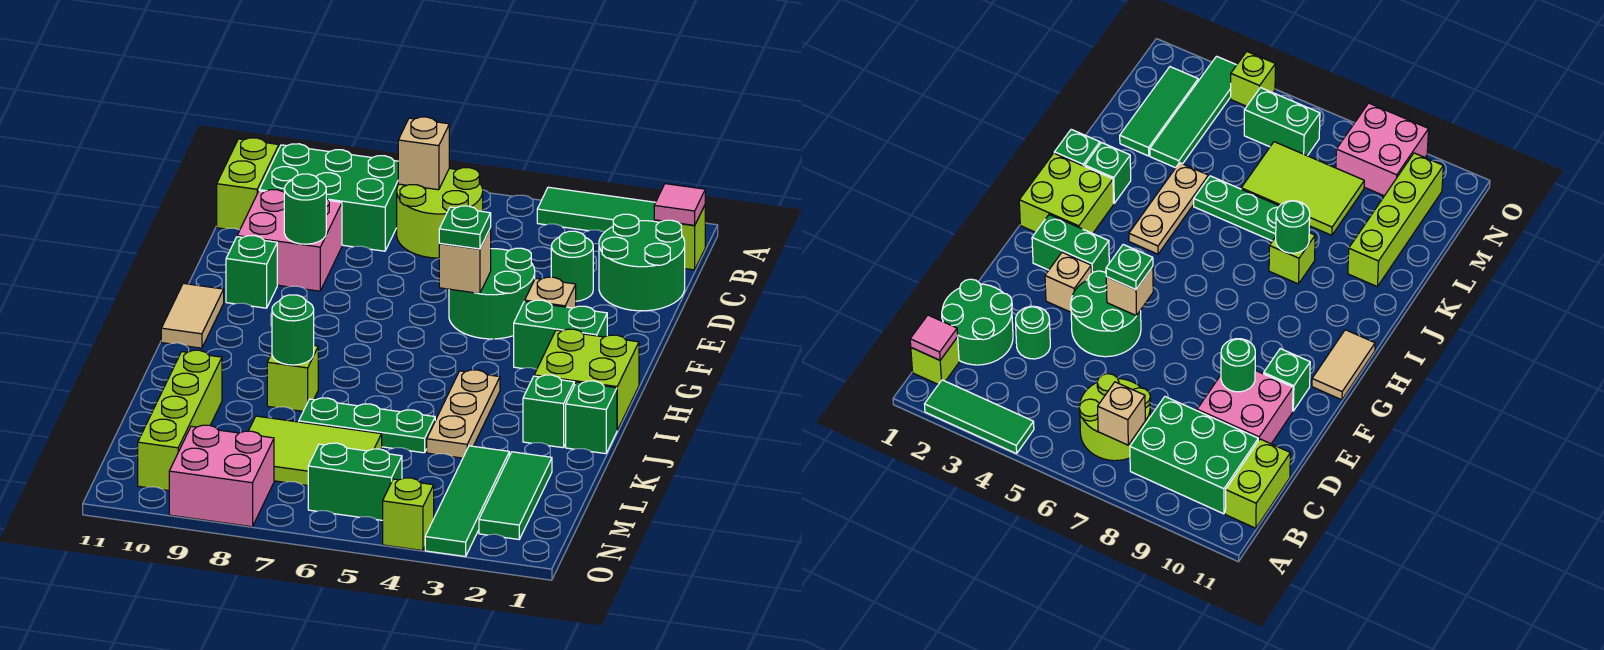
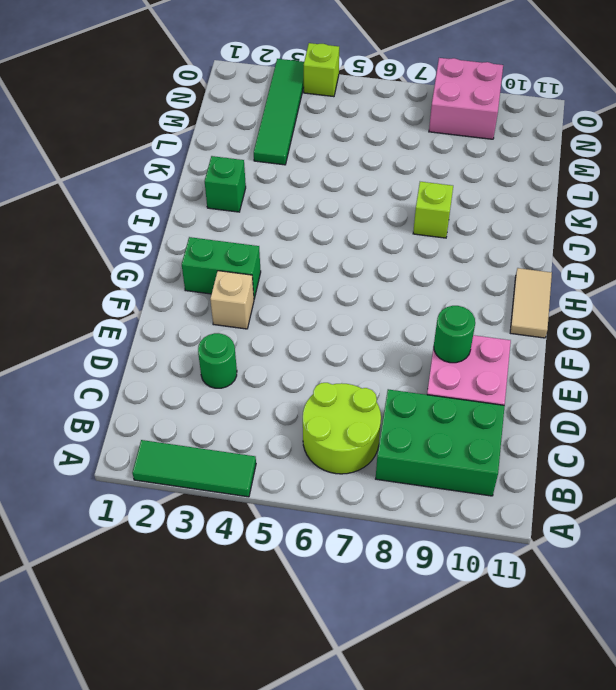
none -> lime brick B1 level 1
none -> lime brick B11:C11 level 1
none -> green round brick C1:D2 level 1
none -> green round brick E4:F5 level 1

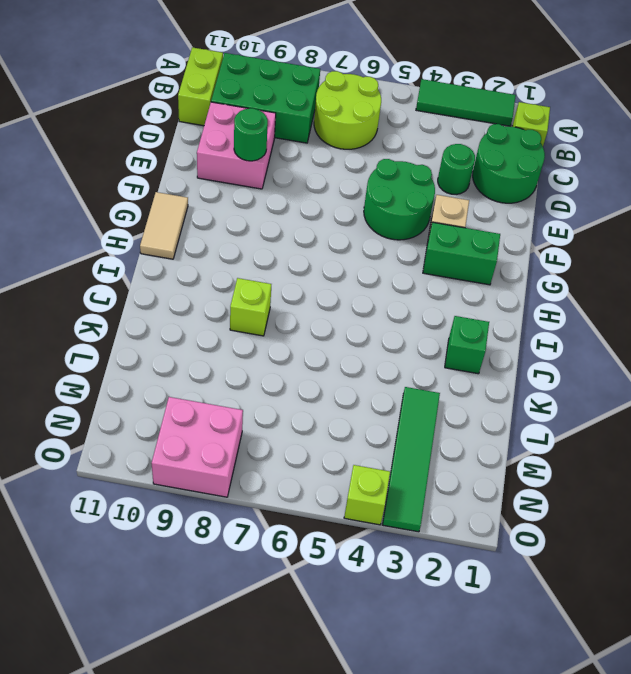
none -> green brick F10 level 1
none -> lime brick H1:I2 level 1
none -> tan plate I4:K4 level 1
none -> green brick J1 level 1

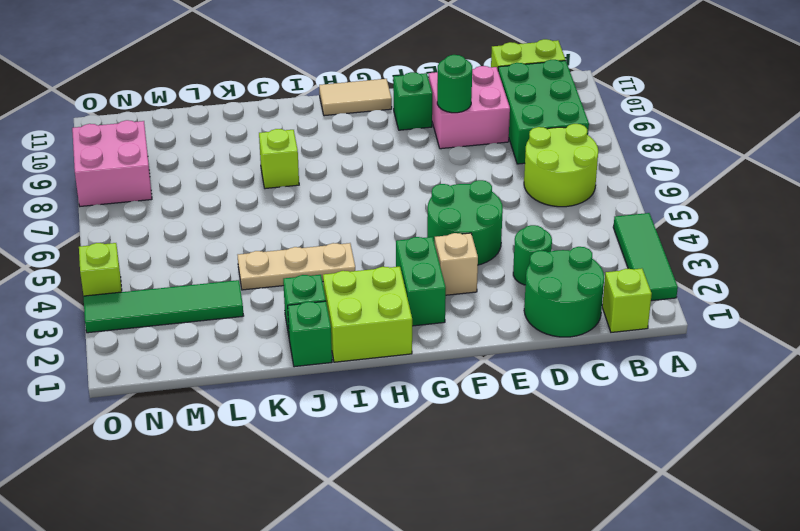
none -> green plate K5:K7 level 1
none -> lime brick K10:N10 level 1
none -> green tile L2:N2 level 1
none -> lime tile L6:M8 level 1

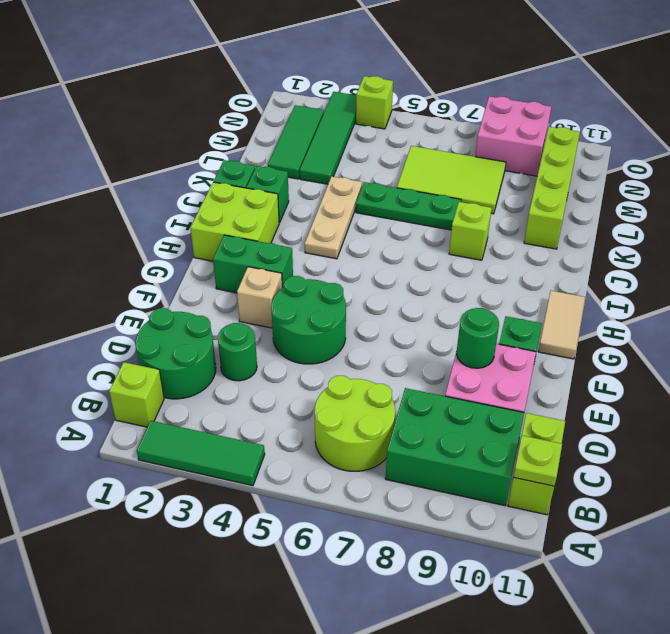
lime plate B11 level 2 -> none
none -> green brick N5:N6 level 1
none -> pink tile B1 level 2
none -> tan brick B7 level 2
none -> tan brick F5 level 2

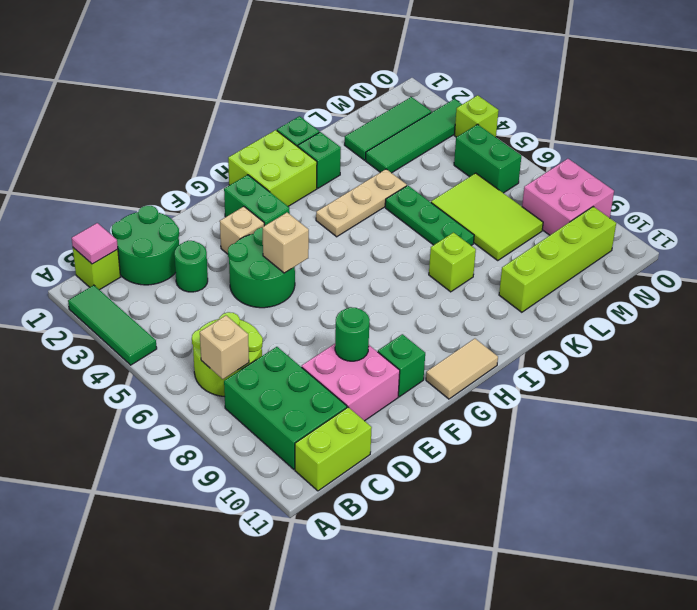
none -> green round brick J8 level 2
none -> green plate F5 level 3

